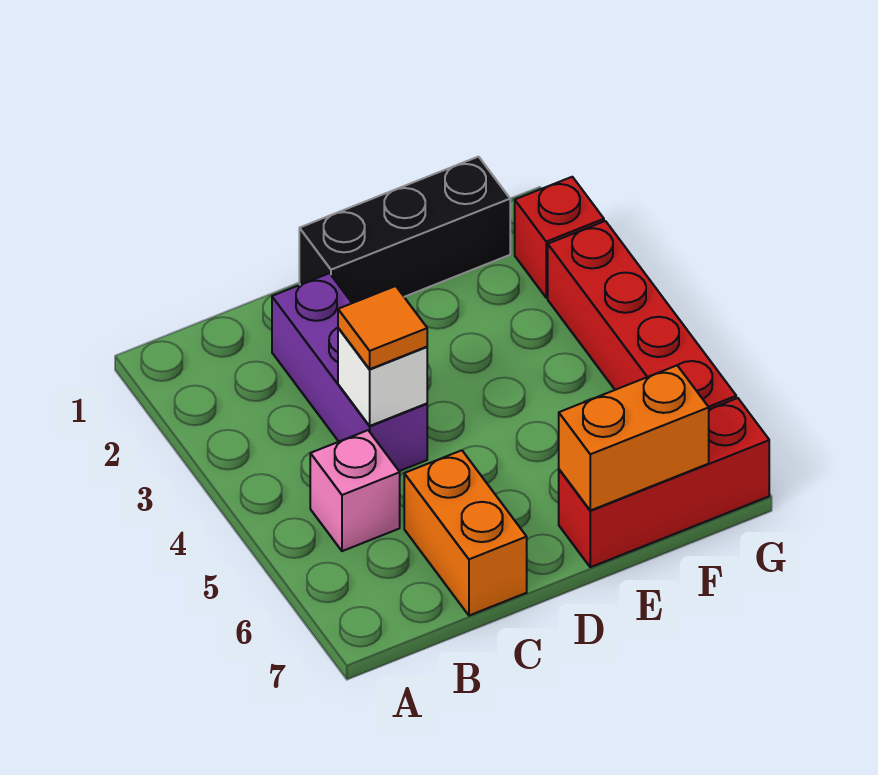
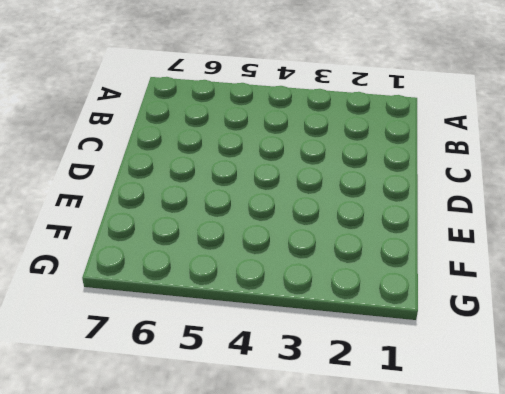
none -> pink brick B5 level 1
none -> purple brick C2:C4 level 1

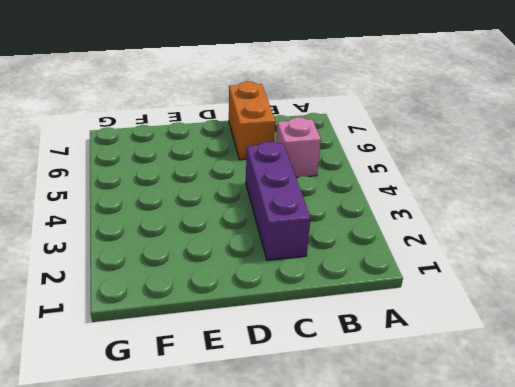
none -> black brick D1:F1 level 1
none -> red brick E7:G7 level 1

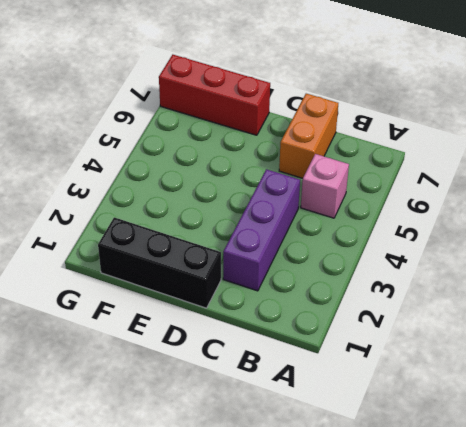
none -> red brick G2 level 1
none -> red brick G3:G6 level 1

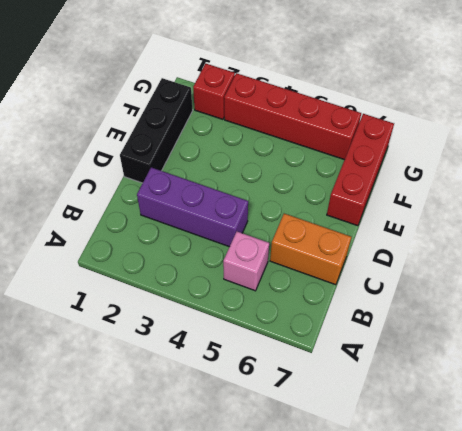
none -> white brick C4 level 2
none -> orange brick E7:F7 level 2

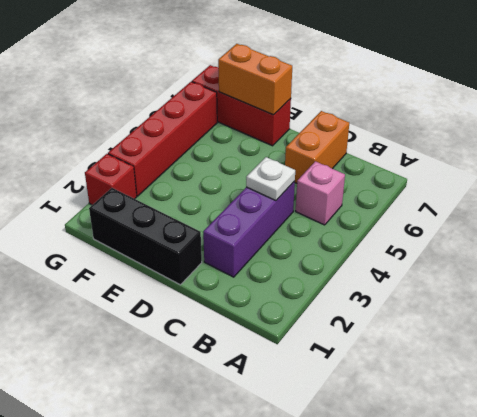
white plate C4 level 2 -> white brick C4 level 2
none -> orange tile C4 level 3

